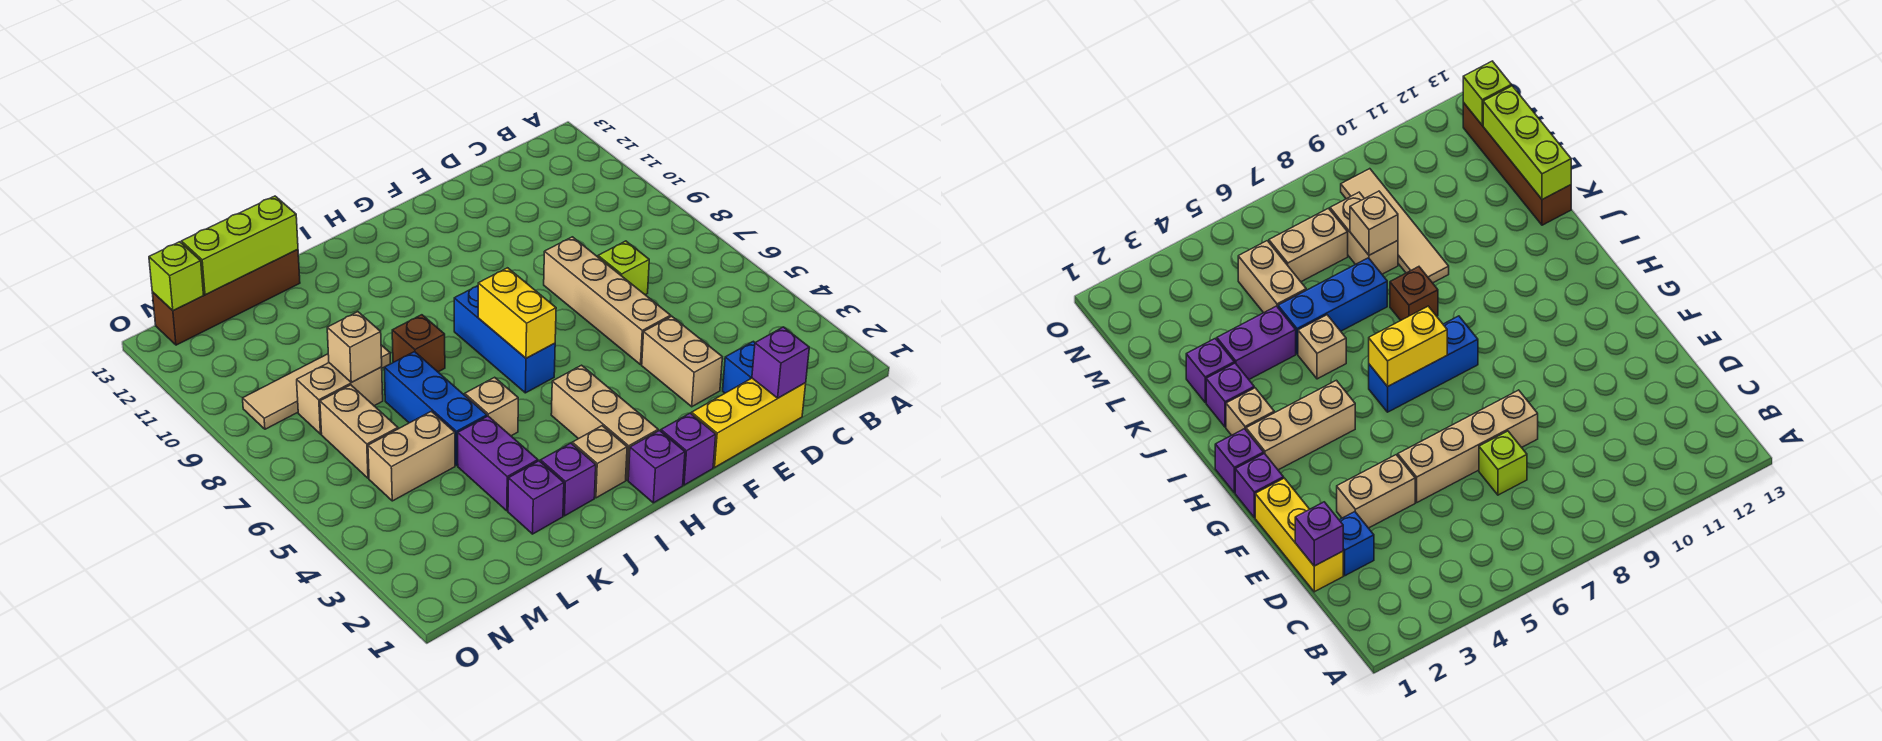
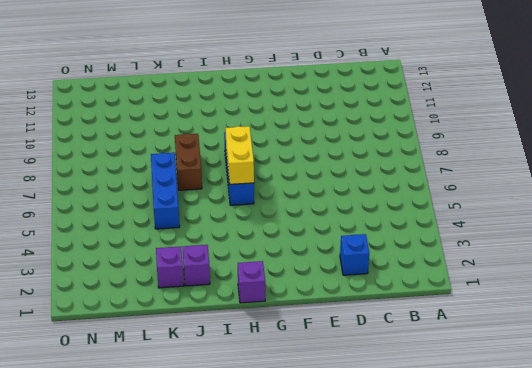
brown brick J7:J8 level 1 -> brown brick J8 level 1
none -> yellow brick D1:F1 level 1
none -> lime brick D7 level 1
none -> tan brick E3:E4 level 1

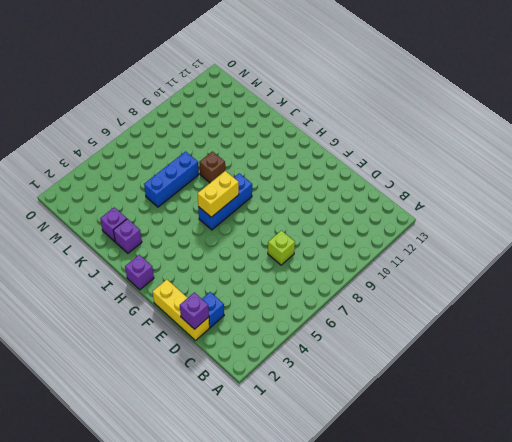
none -> tan brick E3:E4 level 1
none -> tan brick E5:E8 level 1
none -> purple brick G1 level 1

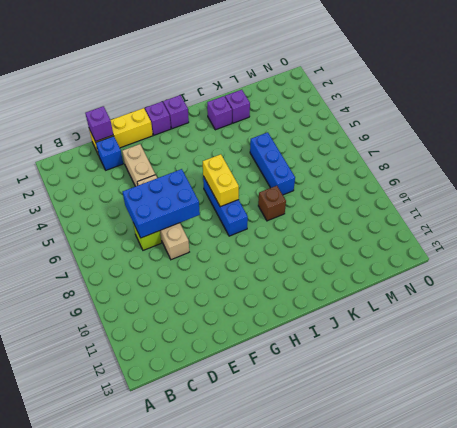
blue brick D6:F7 level 2 -> none
none -> tan brick H2:H4 level 1
none -> tan brick I2 level 1
none -> tan brick J5 level 1

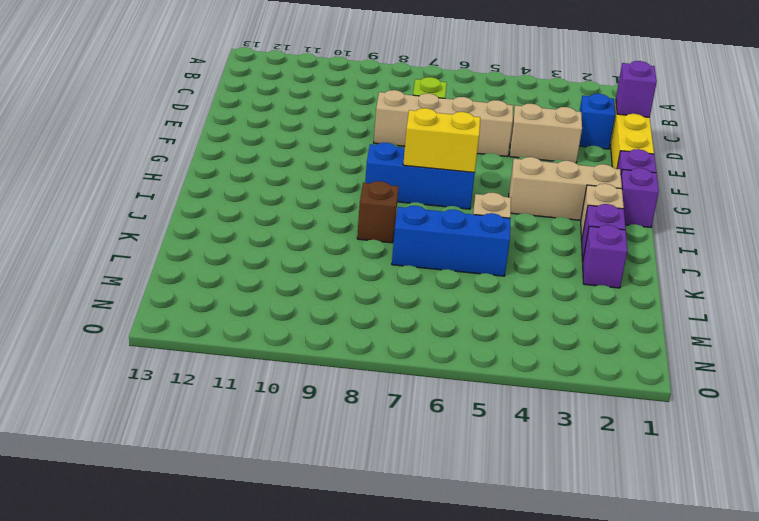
none -> purple brick K3:K4 level 1
none -> tan tile K9:N9 level 1
none -> brown brick K13:N13 level 1

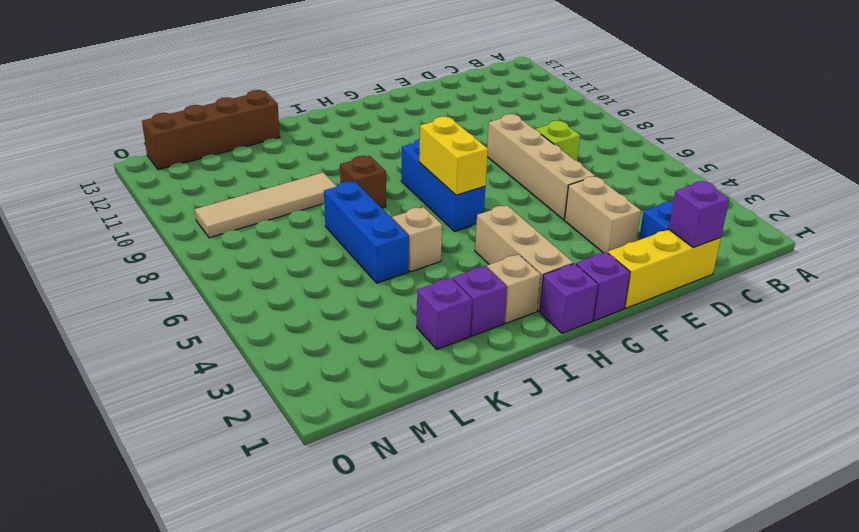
none -> purple brick K3:K4 level 1
none -> tan brick L5:M5 level 1
none -> tan brick L8:M8 level 1

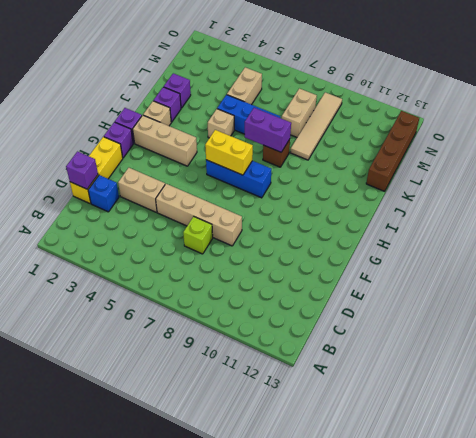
purple brick J7:J8 level 2 -> purple brick K3:K4 level 1
none -> tan brick M6:M7 level 1
none -> lime brick K13:M13 level 2
none -> tan brick L8 level 2

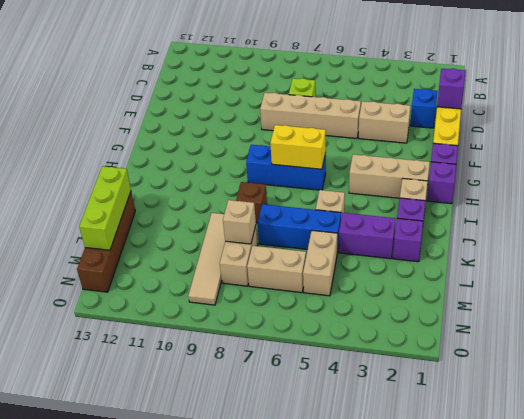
none -> lime brick N13 level 2

